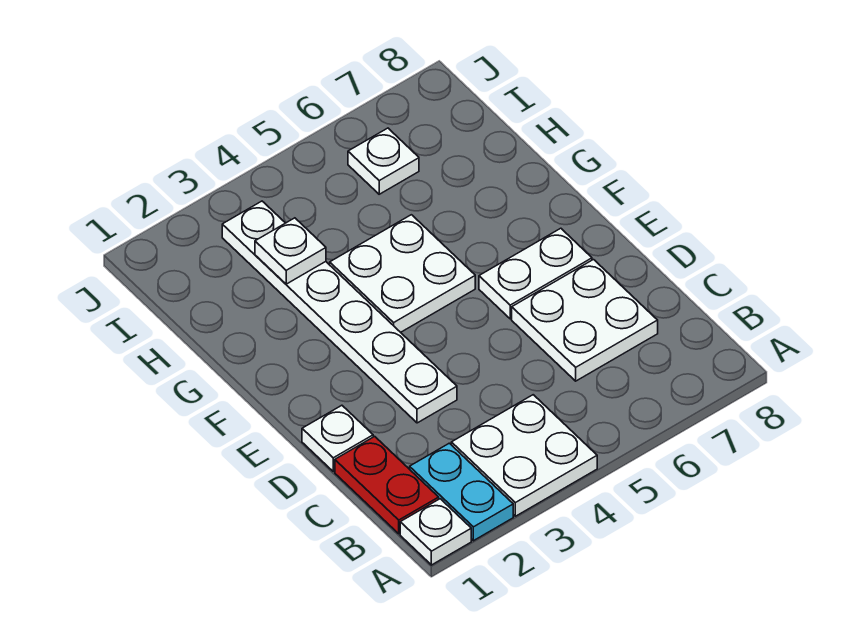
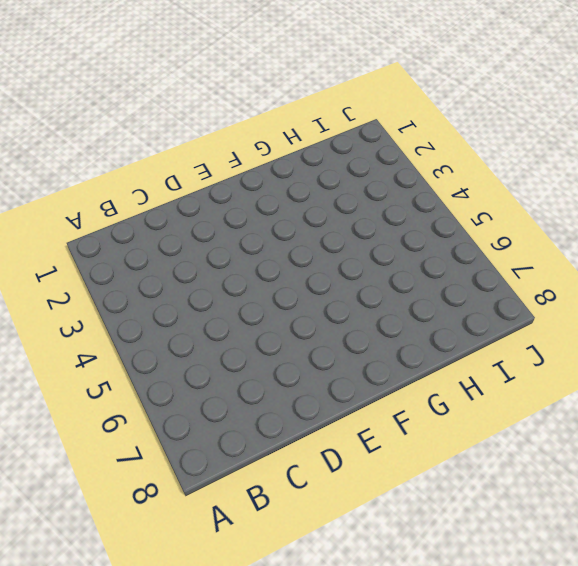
none -> white plate A1 level 1
none -> cyan plate A2:B2 level 1

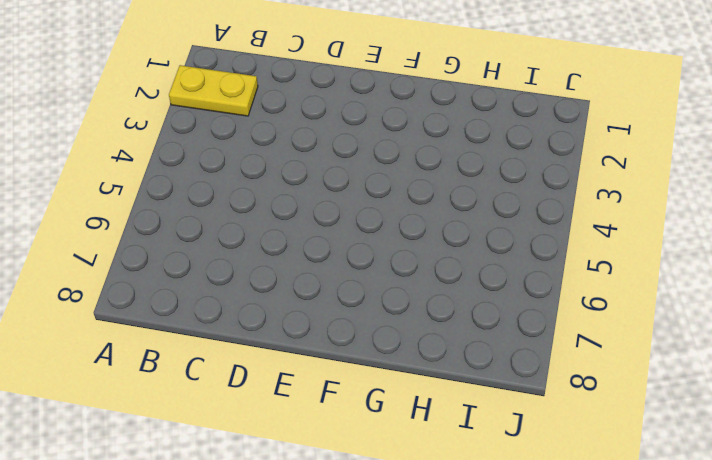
yellow plate A2:B2 level 1 -> cyan plate A2:B2 level 1
none -> white plate A1 level 1
none -> white plate A3:B4 level 1

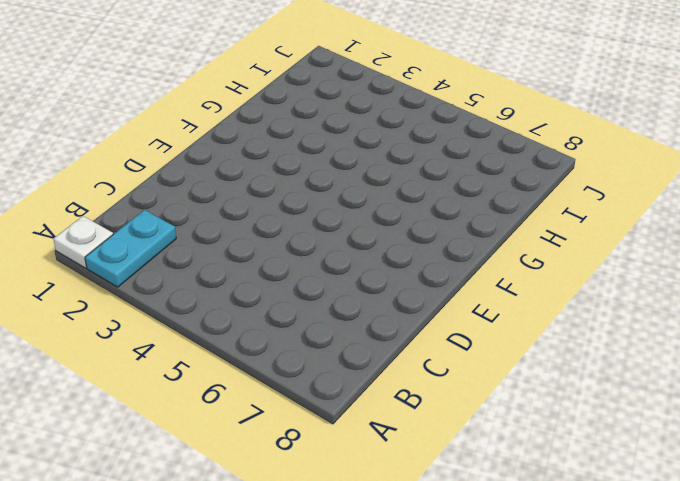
none -> white plate A3:B4 level 1
none -> red plate B1:C1 level 1

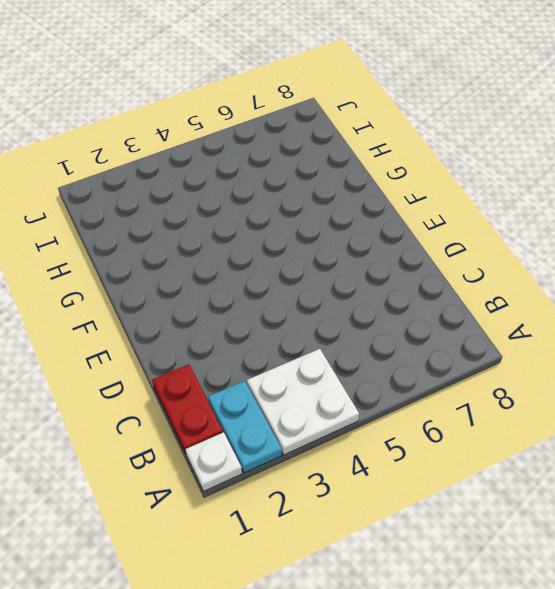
none -> white plate C6:D7 level 1
none -> white plate D1 level 1

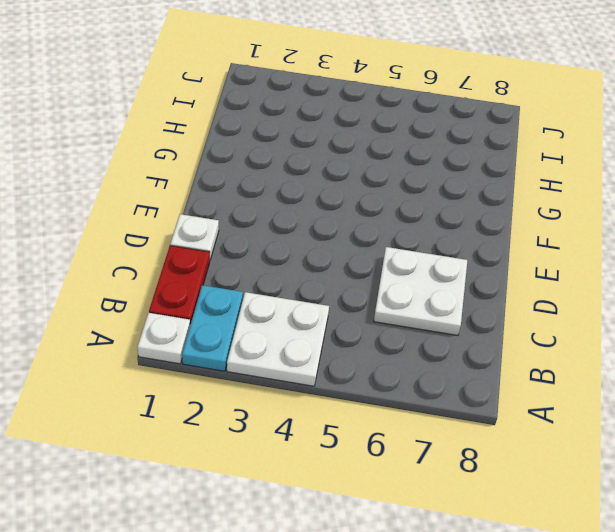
none -> white plate D3:I3 level 1
none -> white plate E6:E7 level 1

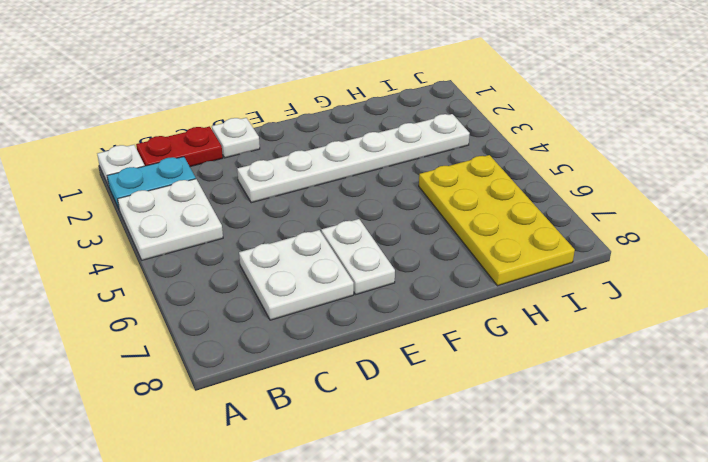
yellow plate H5:I8 level 1 -> white plate I6 level 1
none -> white plate F4:G5 level 1
none -> white plate H3 level 2

